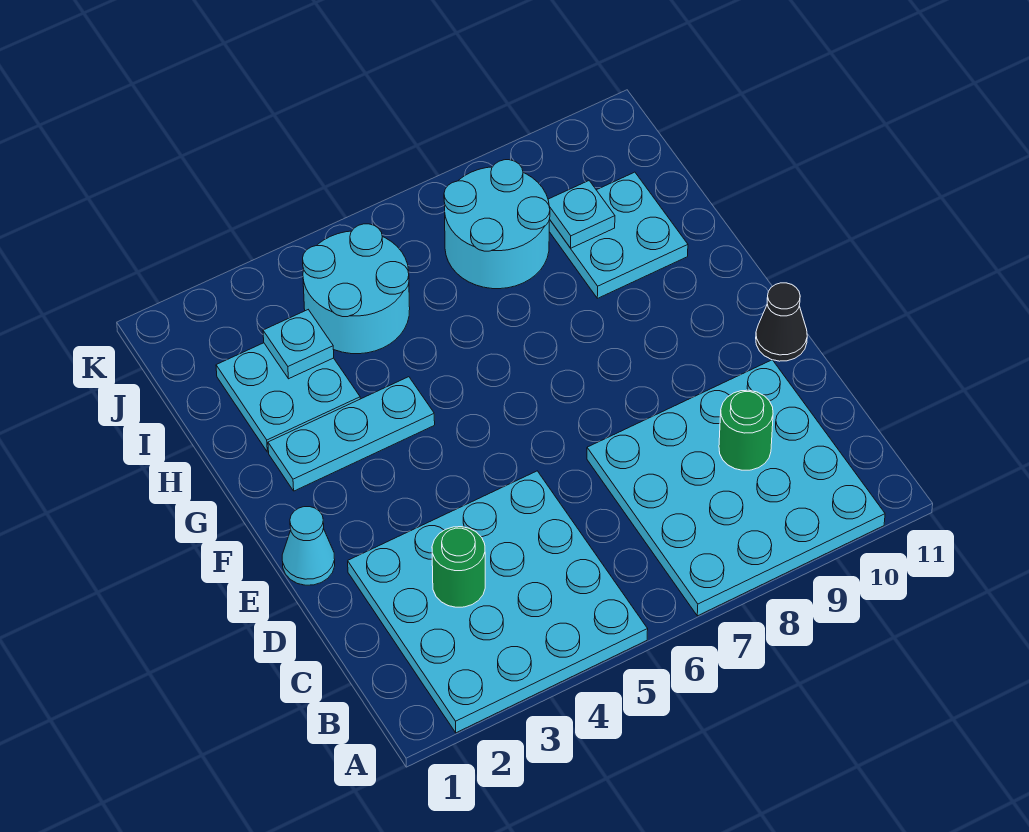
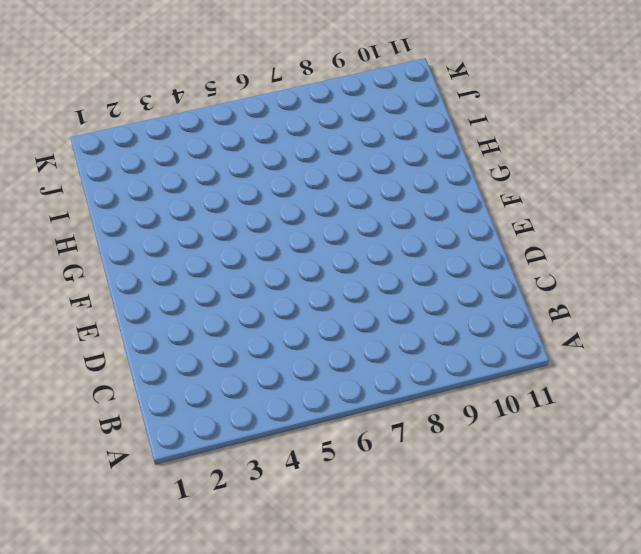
none -> cyan plate A2:D5 level 1
none -> cyan plate A7:D10 level 1
none -> cyan cone E1 level 1

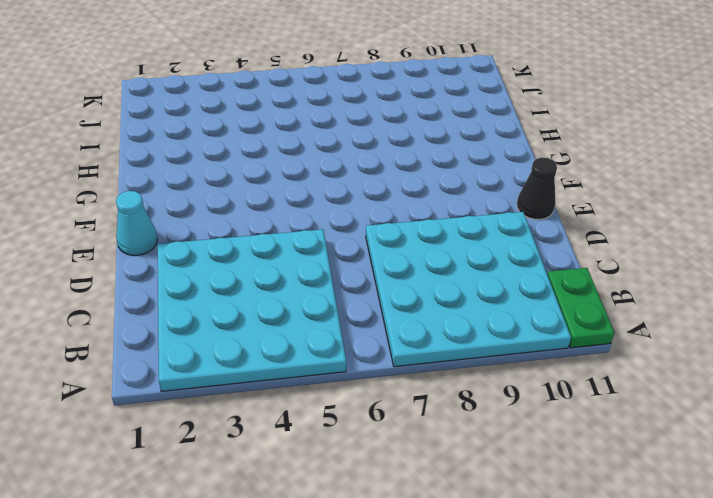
green plate A11:B11 level 1 -> none
none -> cyan plate G2:G4 level 1
none -> cyan plate H2:I3 level 1
none -> cyan plate H9:I10 level 1

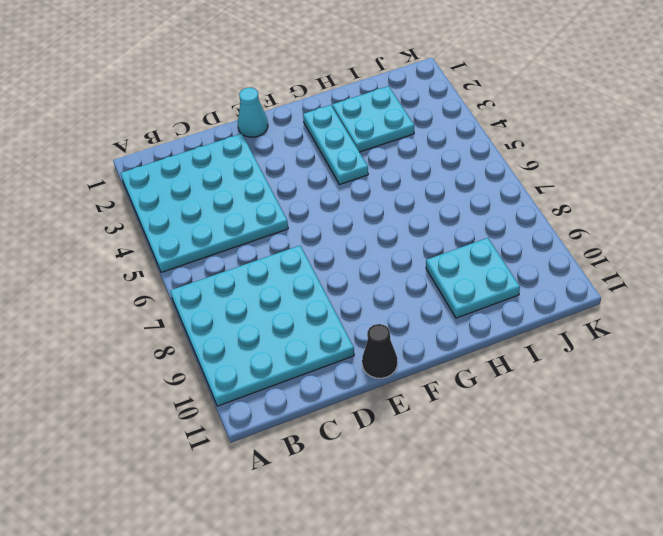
none -> cyan round brick I4:J5 level 1
none -> cyan round brick I7:J8 level 1
none -> green round brick C3 level 2

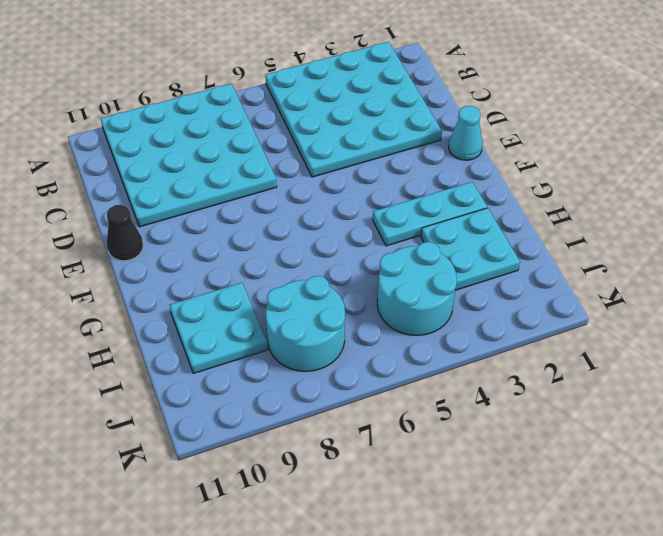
none -> green round brick C3 level 2
none -> green round brick C9 level 2
none -> cyan plate I3 level 2

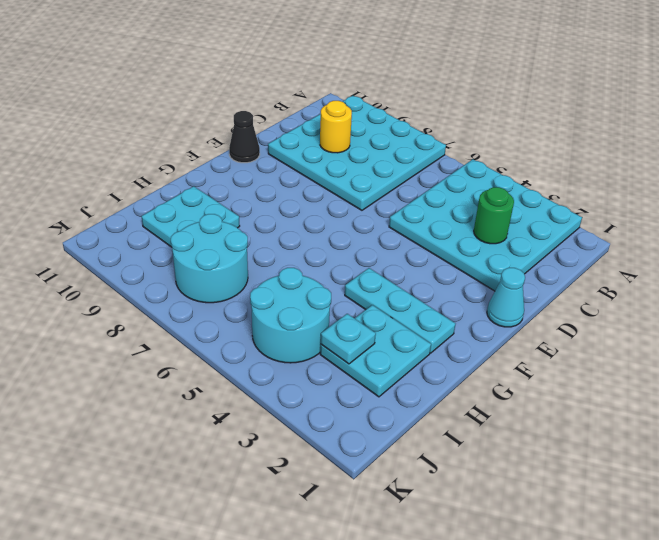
yellow round brick C9 level 2 -> green round brick C9 level 2
none -> cyan plate I9 level 2

